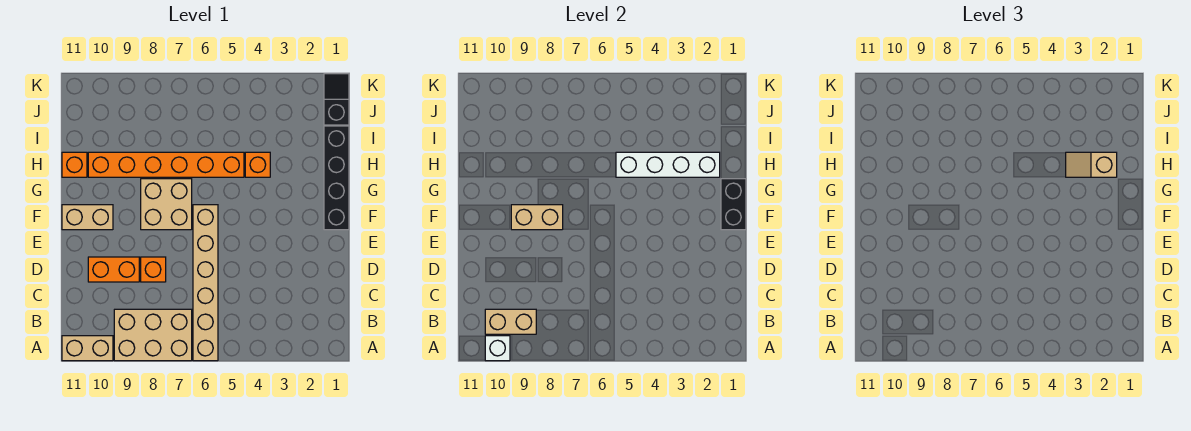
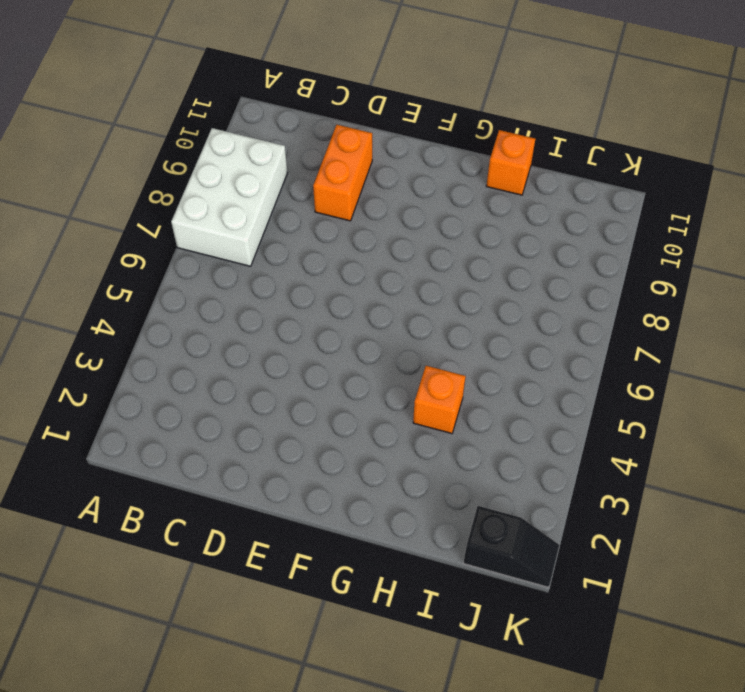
white brick A7:B9 level 1 -> tan brick A7:B9 level 1
none -> tan brick A6:F6 level 1
none -> tan brick A10:A11 level 1
none -> orange brick D8 level 1

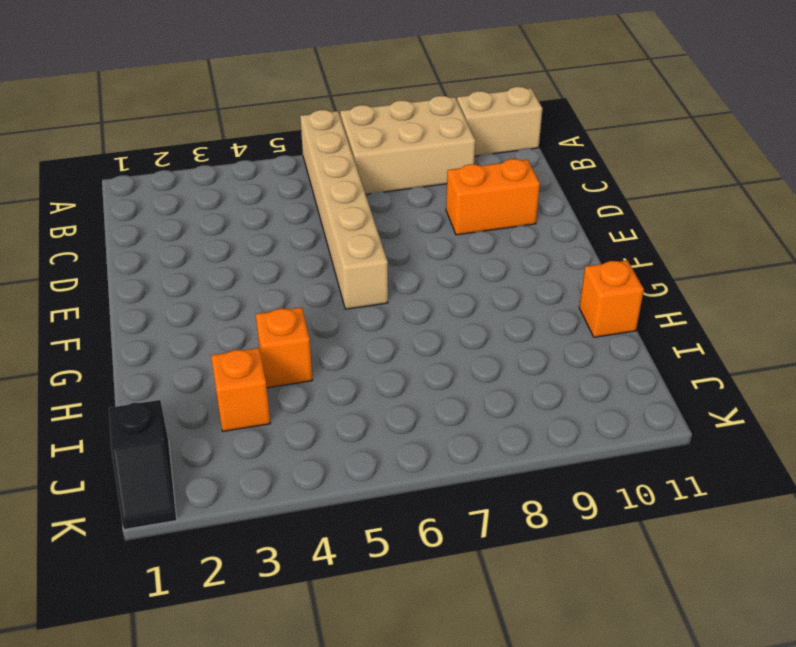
orange brick I3 level 1 -> orange brick D8 level 1
none -> black brick F1:I1 level 1
none -> tan brick F7:G8 level 1
none -> tan brick F10:F11 level 1

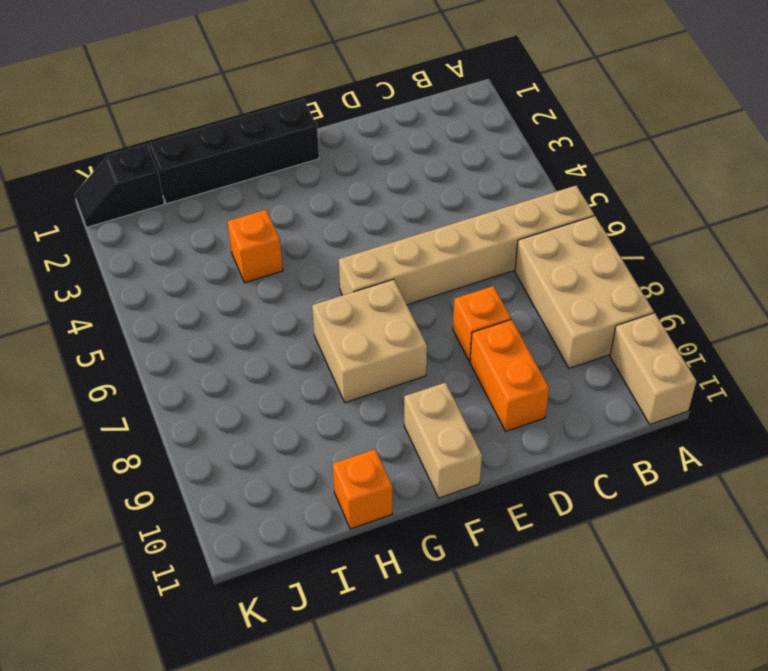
none -> orange brick H5:H10 level 1
none -> white brick A10 level 2
none -> tan brick B9:B10 level 2

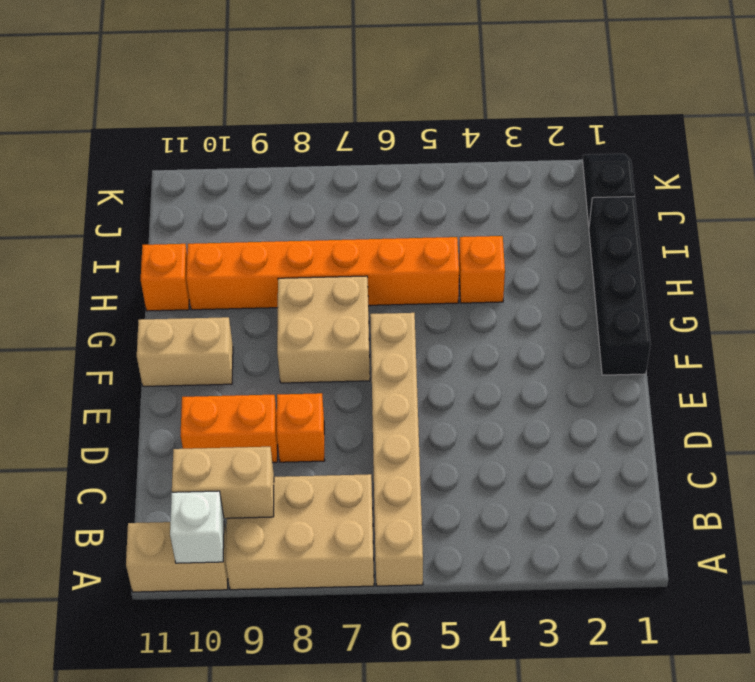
none -> black brick F1:G1 level 2
none -> tan brick F8:F9 level 2
none -> white brick H2:H5 level 2

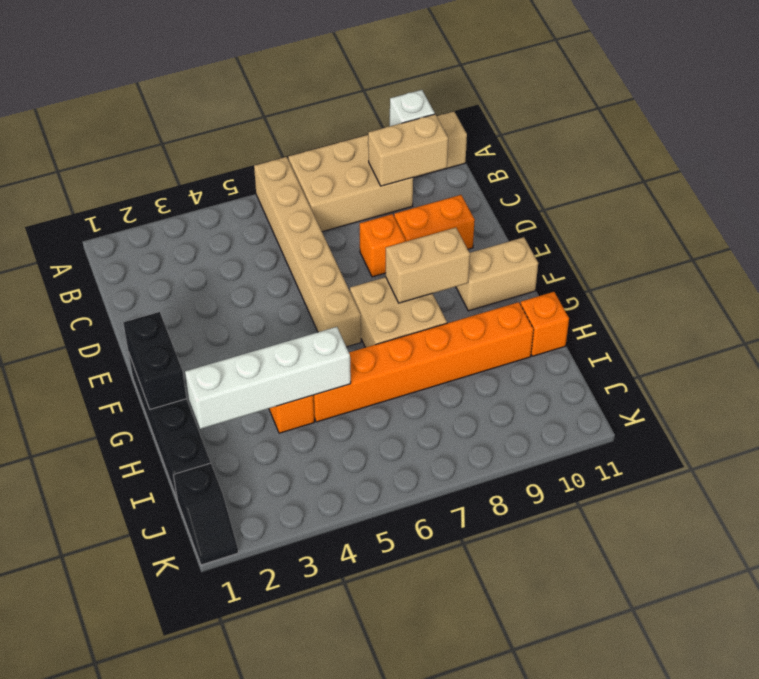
none -> tan slope H2:H3 level 3 top 2

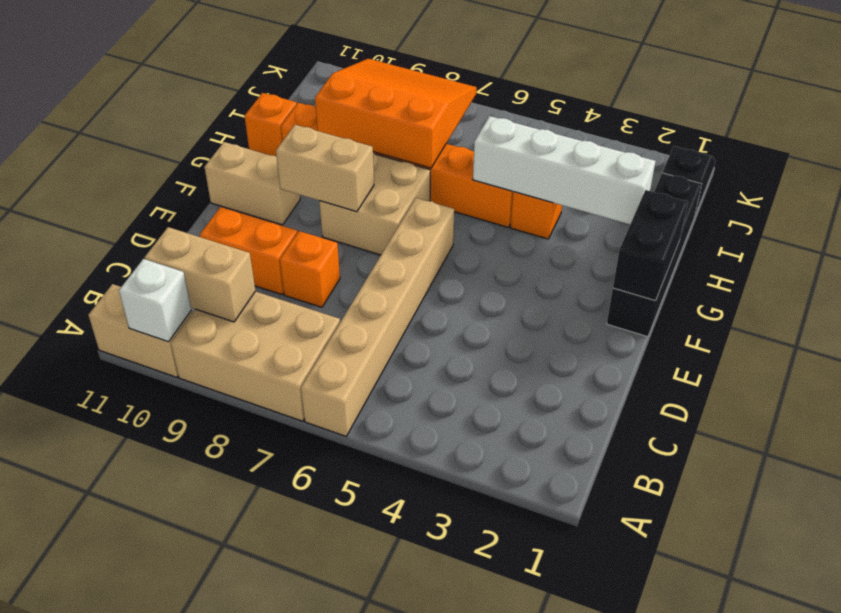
orange slope H7:J9 level 2 top H -> none
none -> tan slope H2:H3 level 3 top 2

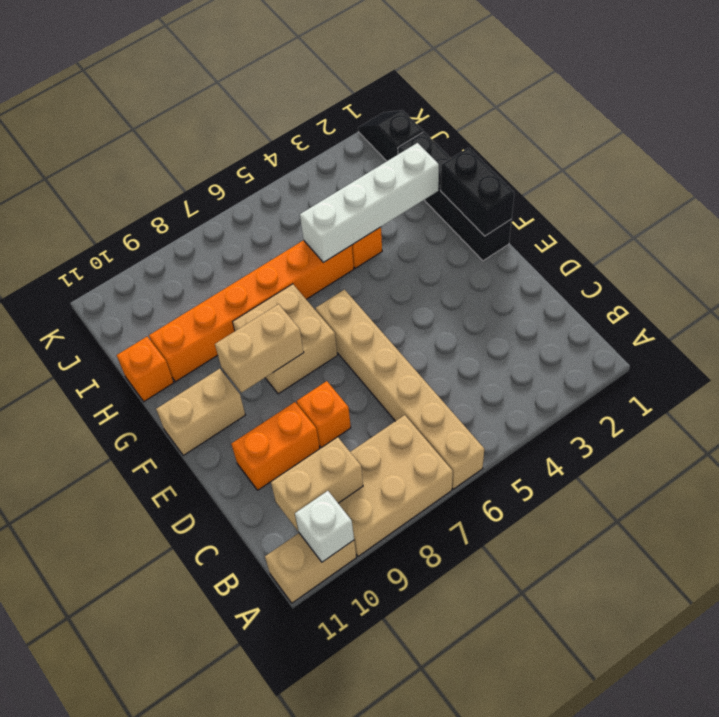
none -> tan slope H2:H3 level 3 top 2

